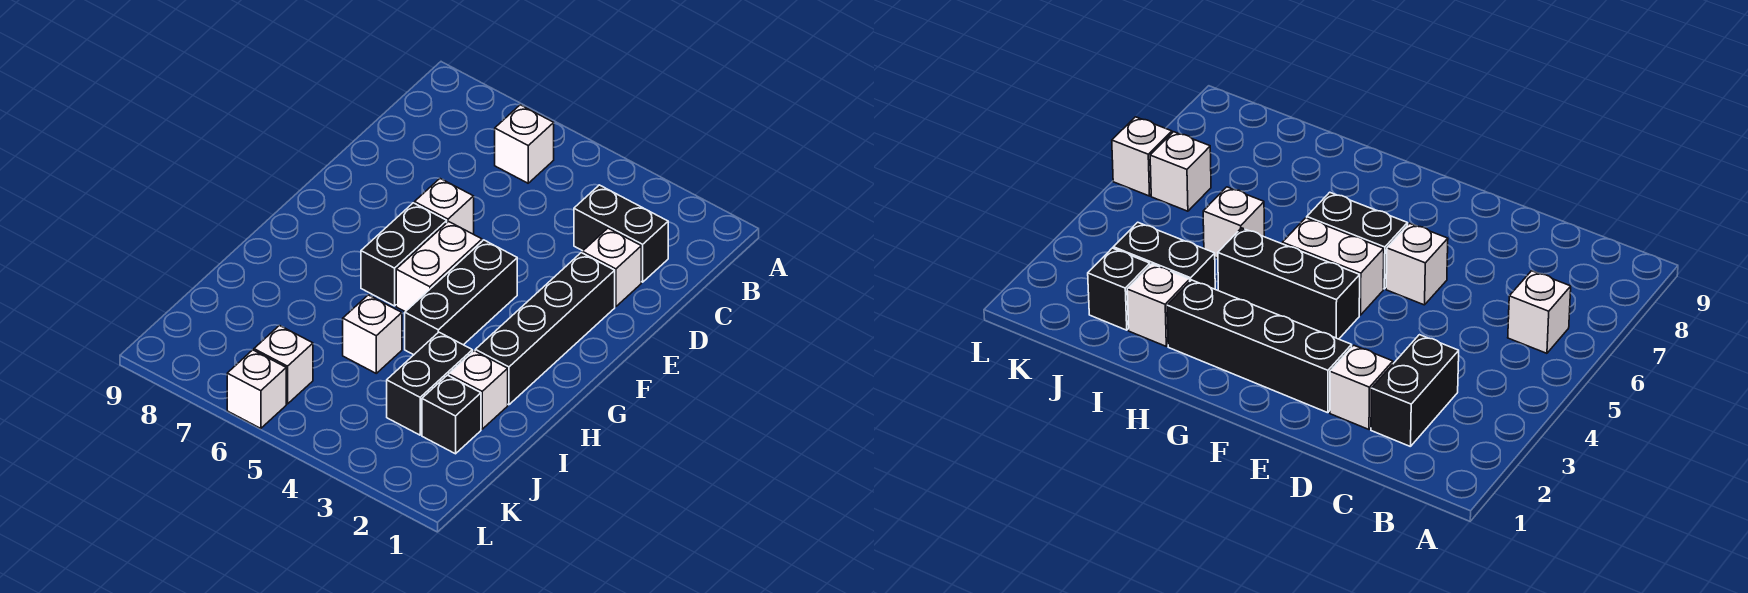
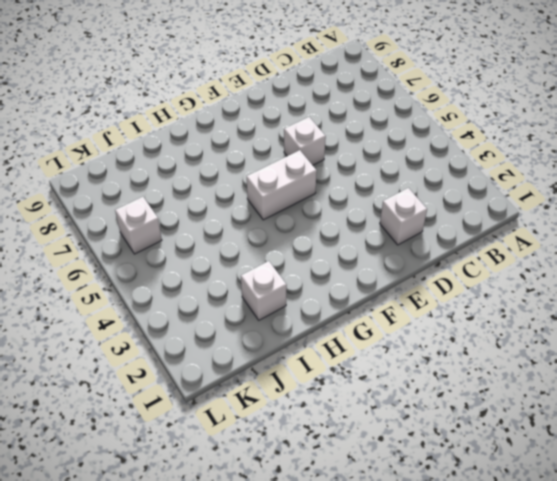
none -> white brick B6 level 1
none -> black brick C2:C3 level 1
none -> black brick E2:H2 level 1

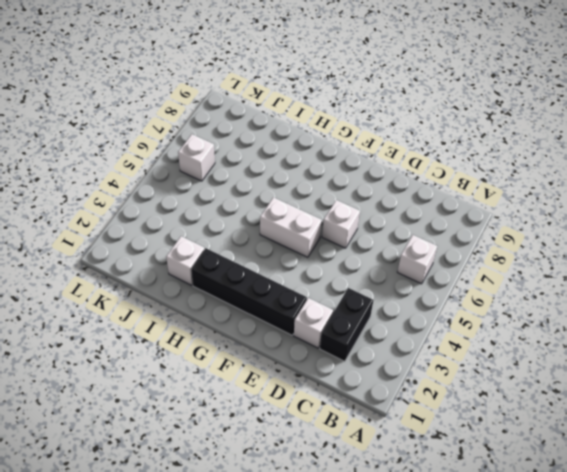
none -> black brick F4:H4 level 1
none -> black brick F6:G6 level 1
none -> black brick I3:J3 level 1

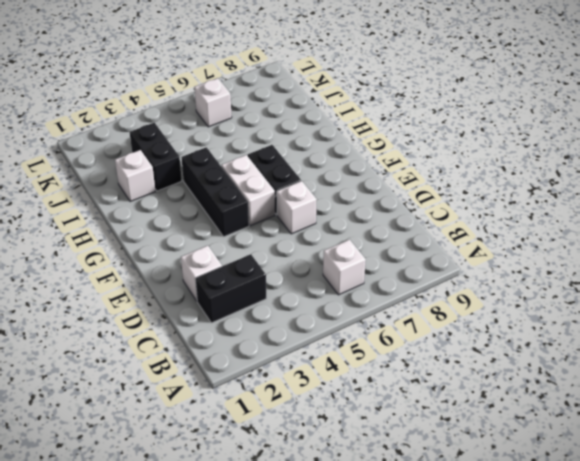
none -> black brick E2:H2 level 1
none -> white brick I5 level 1
none -> black brick J2 level 1

